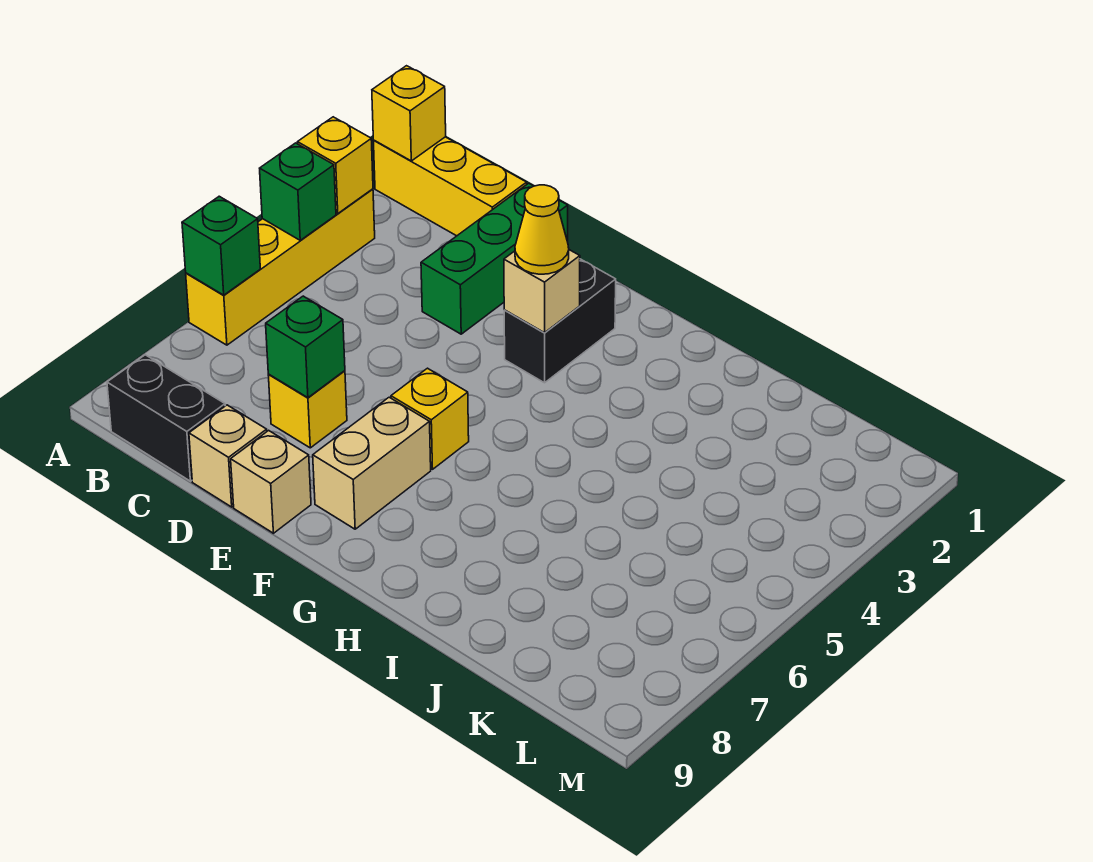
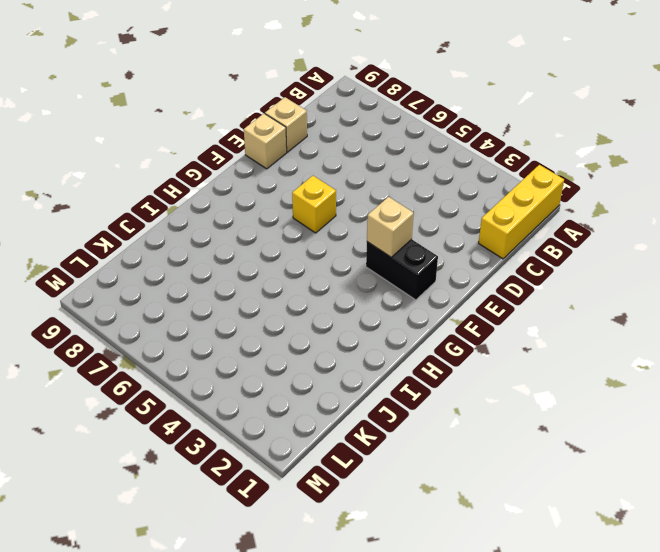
none -> yellow brick A3:A6 level 1
none -> black brick B9:C9 level 1
none -> green brick D1:D3 level 1

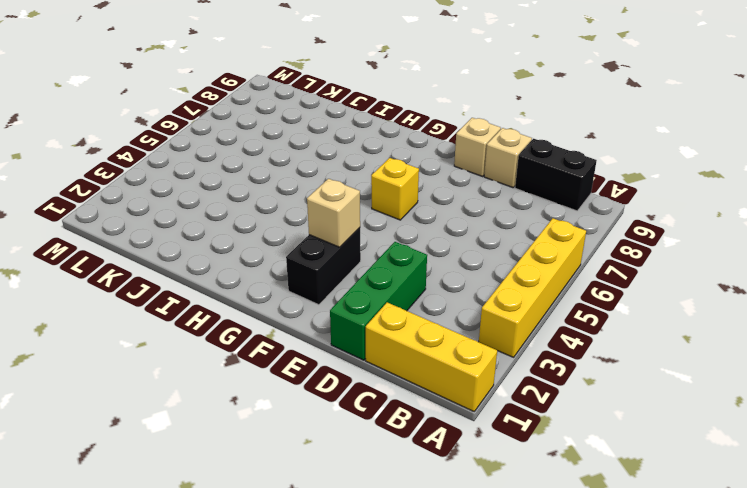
none -> yellow brick D7 level 1
none -> tan brick F7:F8 level 1
none -> yellow brick A1 level 2

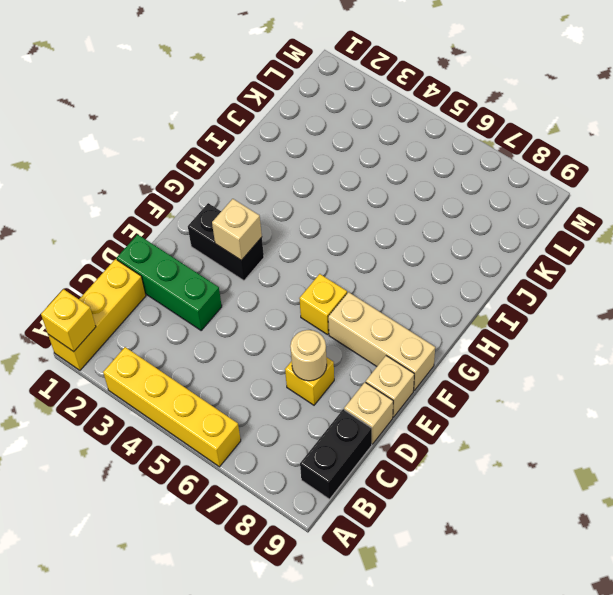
tan round brick D7 level 2 -> green brick D7 level 2
tan brick F7:F9 level 1 -> tan brick F7:F8 level 1
none -> yellow brick A3 level 2
none -> green brick A4 level 2
none -> green brick A6 level 2

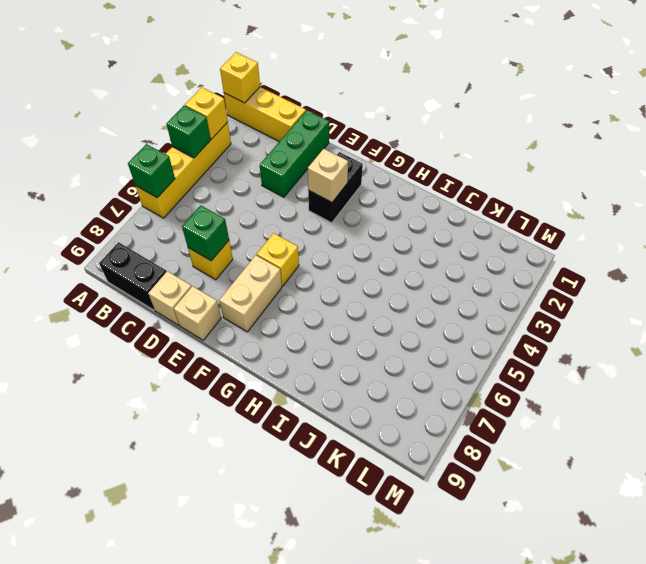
none -> yellow cone F3 level 3

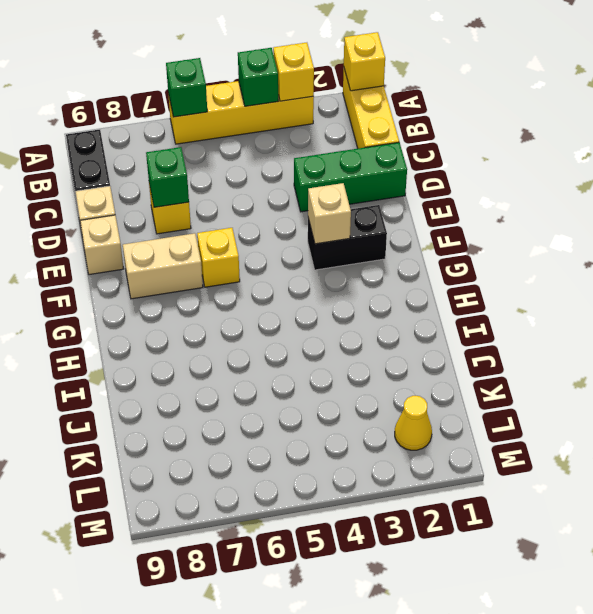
yellow cone L2 level 1 -> yellow cone F3 level 3

